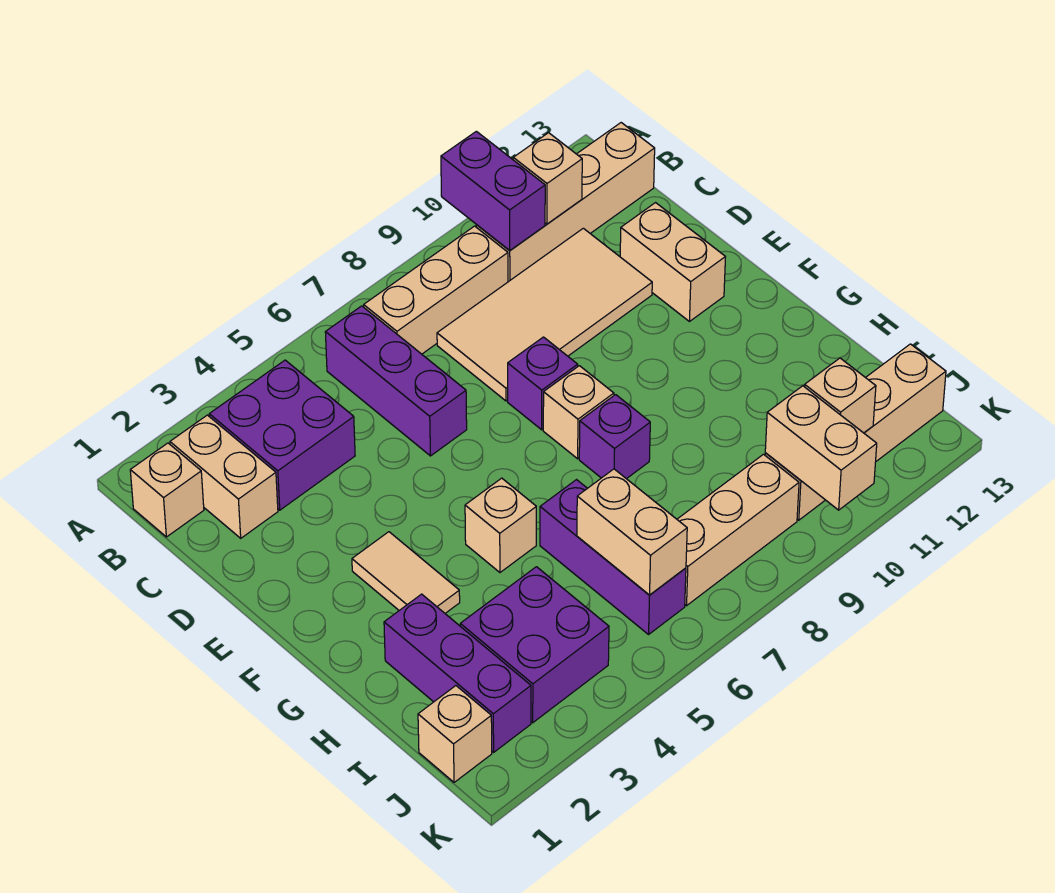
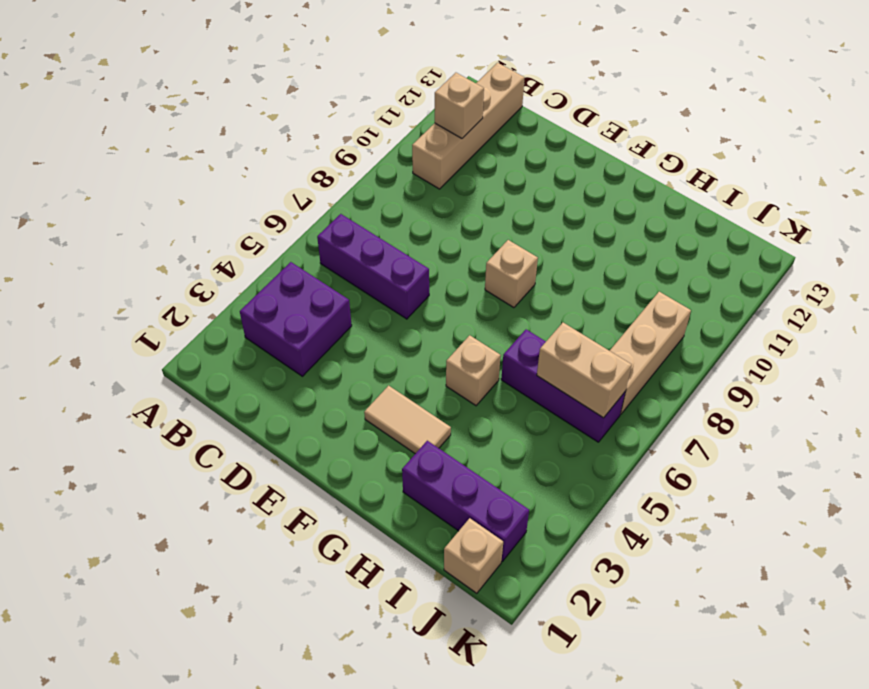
none -> tan brick B1 level 1
none -> tan brick B2:C2 level 1
none -> tan brick B7:B9 level 1

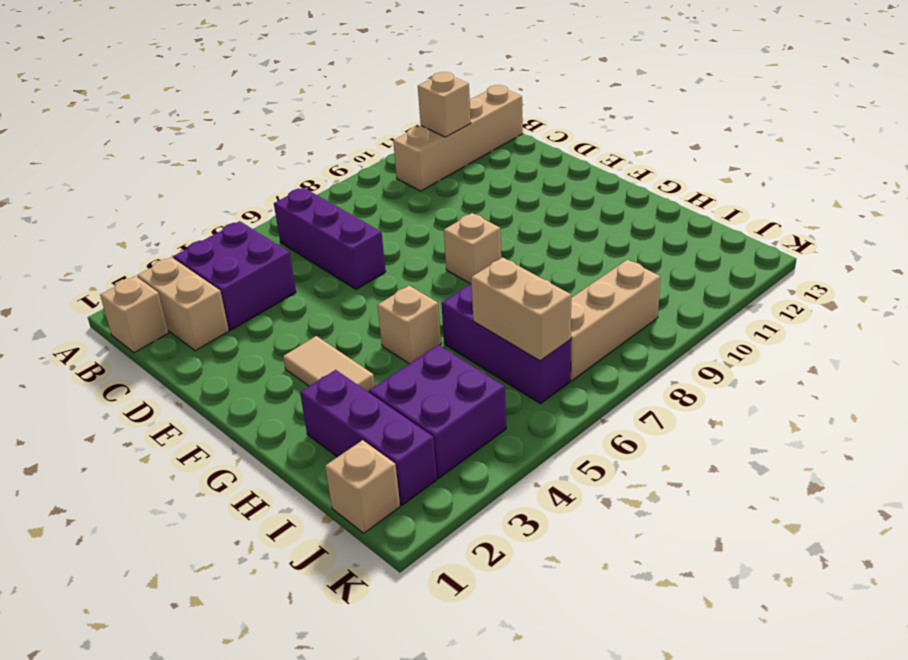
none -> tan brick B7:B9 level 1
none -> tan tile C8:D11 level 1
none -> tan brick D12:E12 level 1

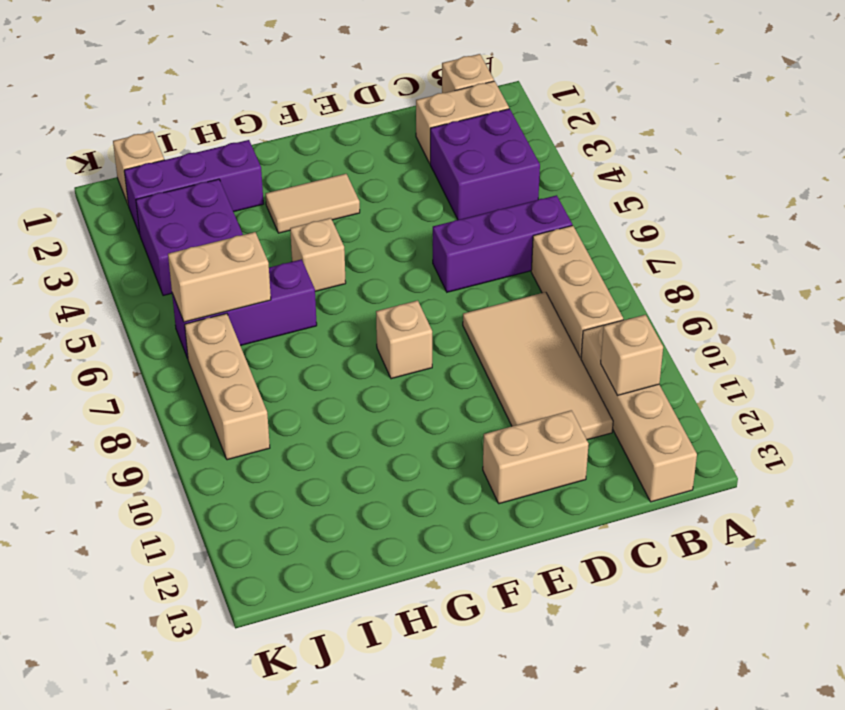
none -> purple brick E8 level 1
none -> purple brick G8 level 1
none -> tan brick J10:J13 level 1

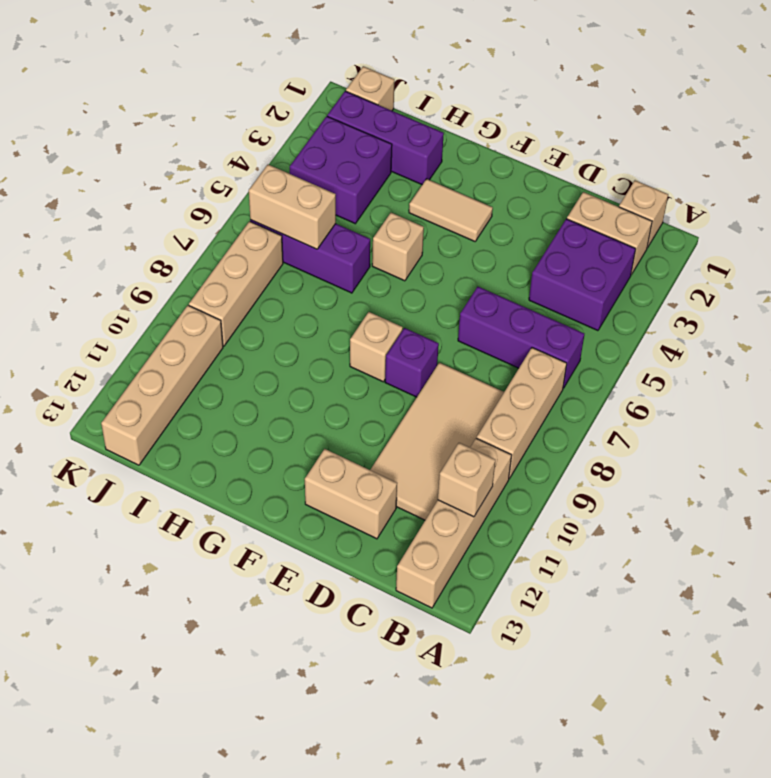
none -> purple brick G8 level 1
none -> purple brick A10:B10 level 2
none -> tan brick J10:K10 level 2

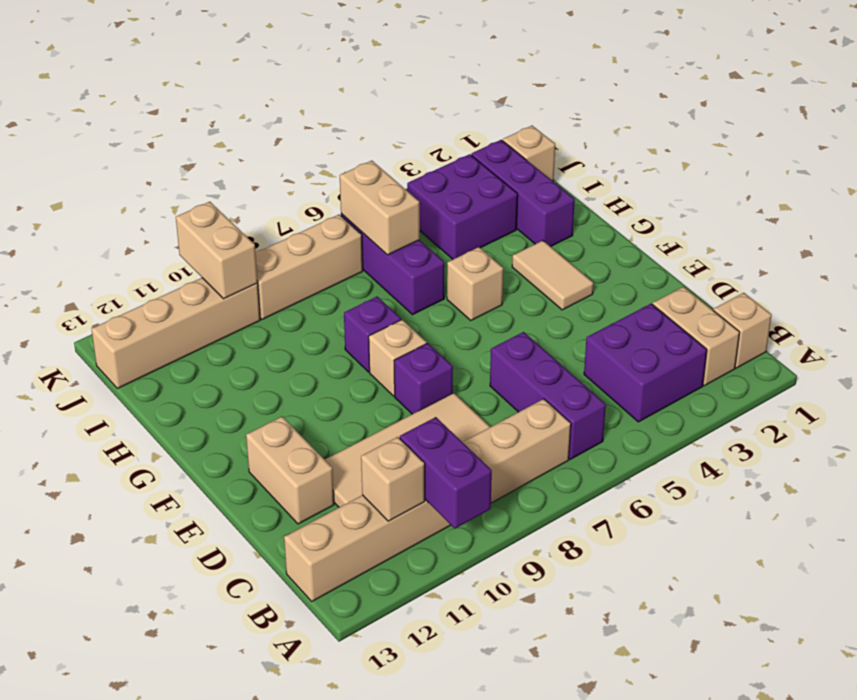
none -> tan brick J11 level 2

